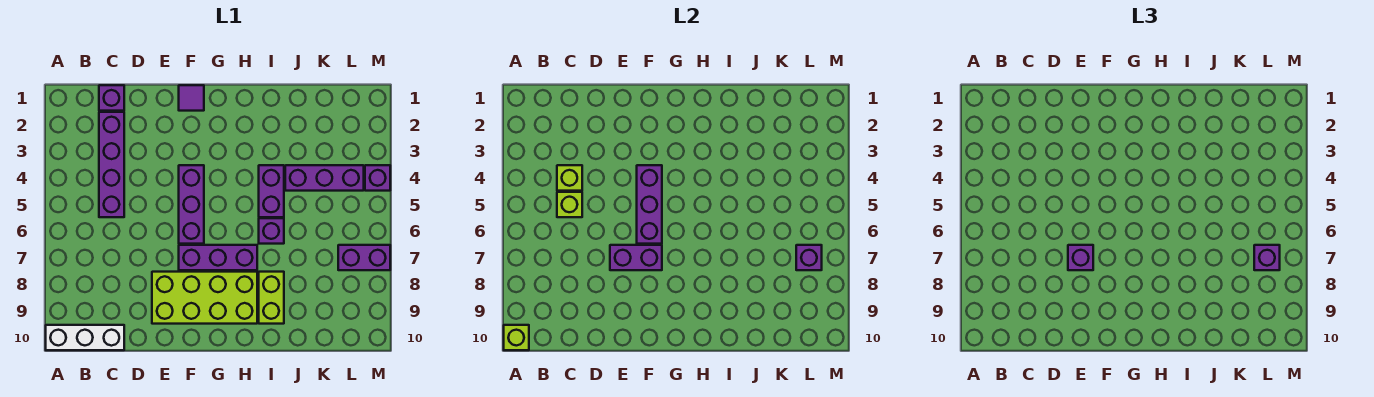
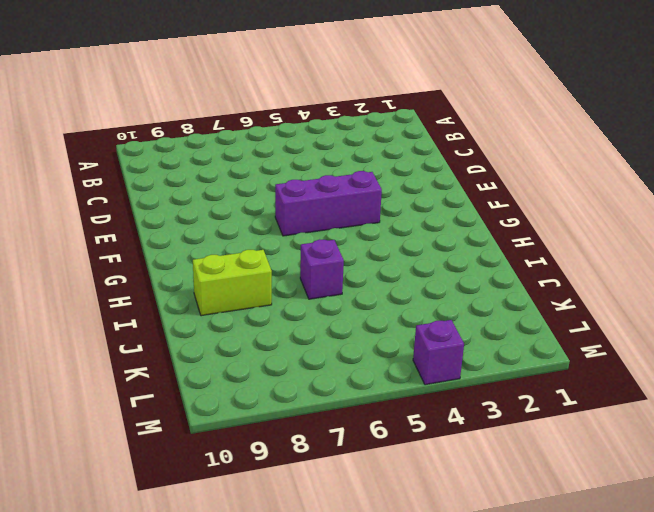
none -> white brick A10:C10 level 1
none -> purple brick C1 level 1
none -> purple brick C2:C5 level 1

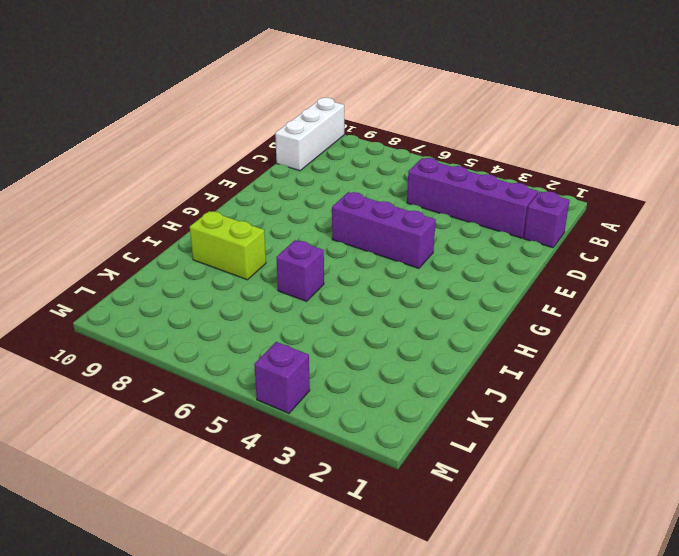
none -> lime brick E8:H9 level 1
none -> purple tile F1 level 1
none -> purple brick F7:H7 level 1

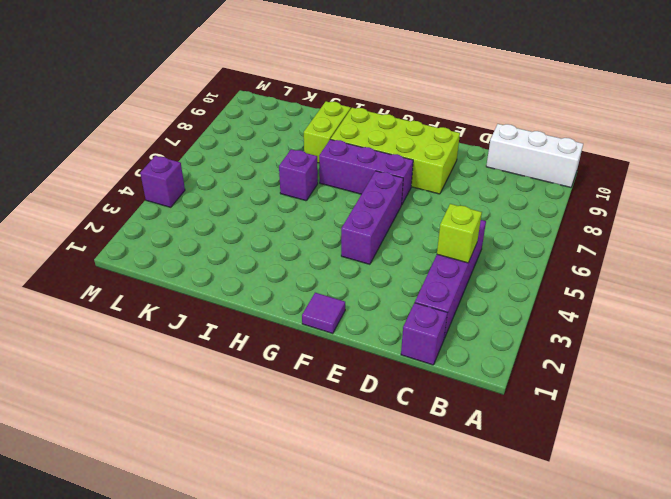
none -> purple brick I4:I5 level 1
none -> purple brick J4:L4 level 1
none -> purple brick L7:M7 level 1

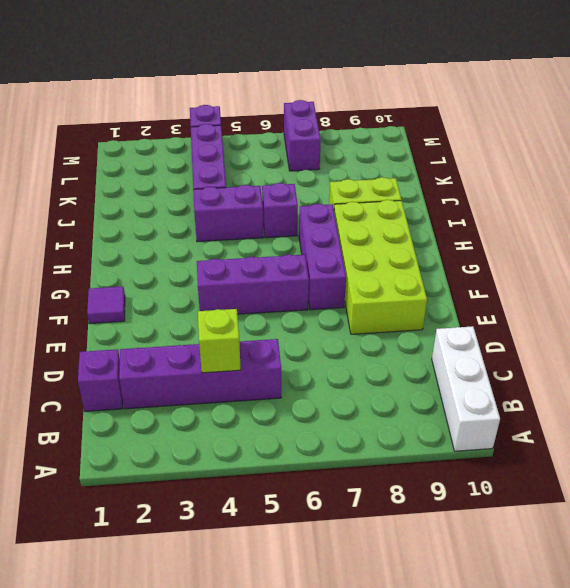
none -> lime brick A10 level 2
none -> lime brick C5 level 2
none -> purple brick E7:F7 level 2

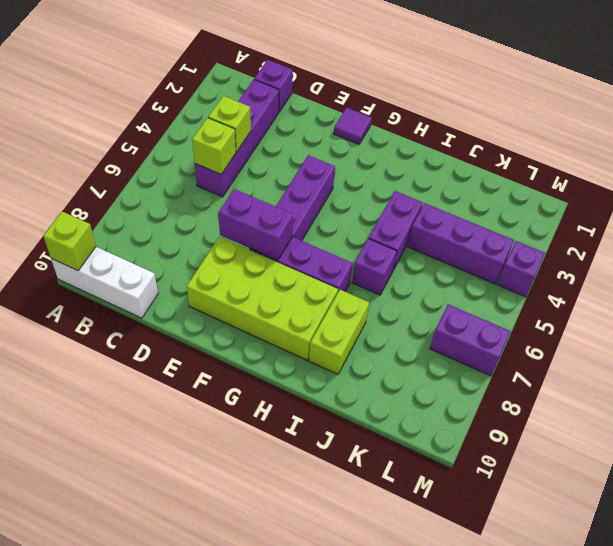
none -> purple brick F4:F6 level 2
none -> purple brick L7 level 2
none -> purple brick E7 level 3

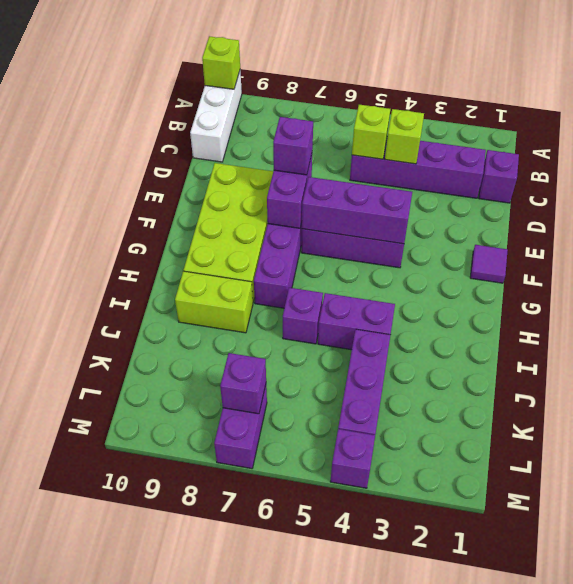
none -> purple brick L7 level 3

